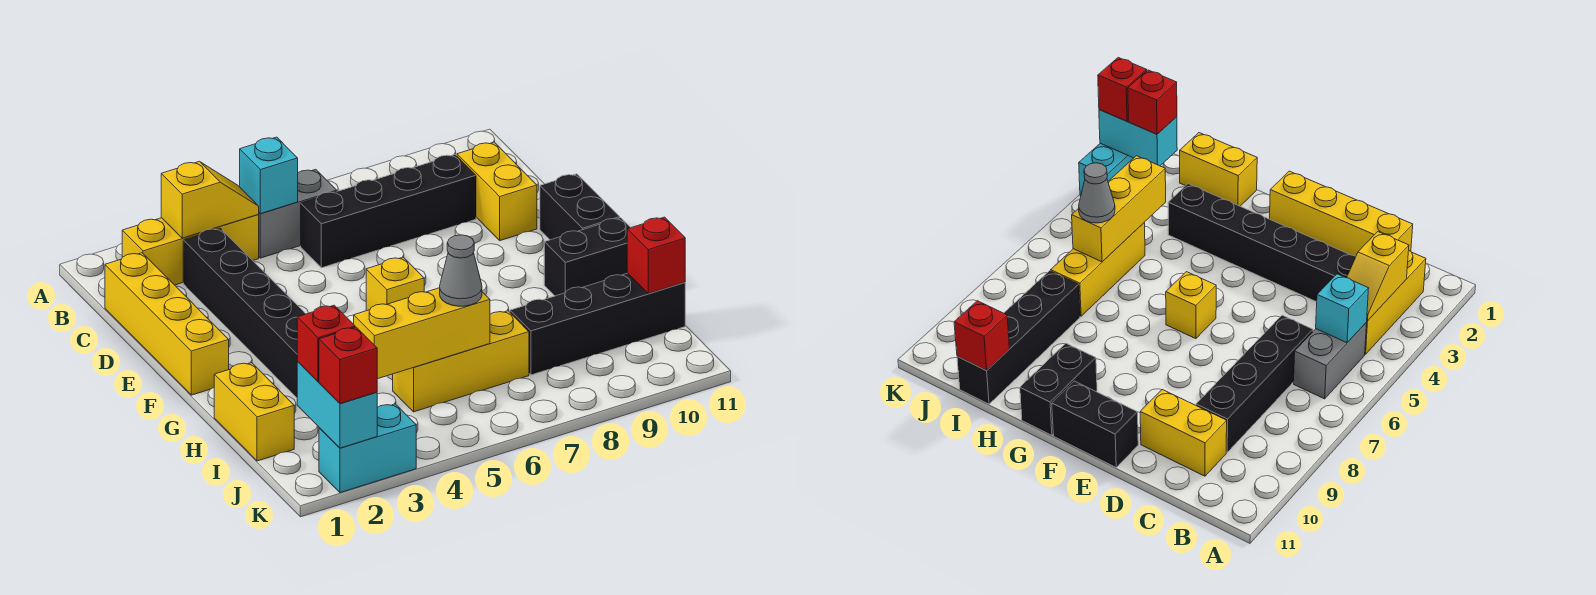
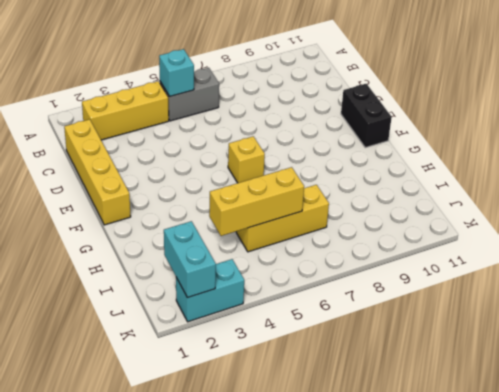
none -> black brick C3:H3 level 1
none -> black brick C6:C9 level 1
none -> yellow brick C10:D10 level 1

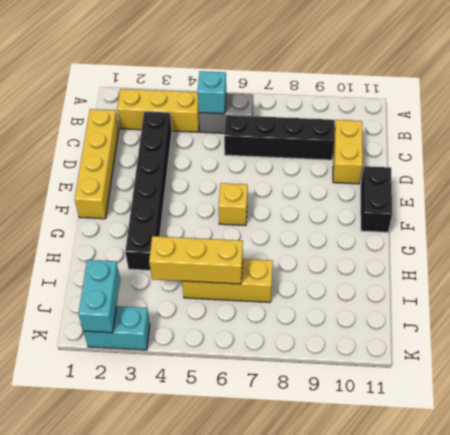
none -> black brick G10:G11 level 1
none -> yellow brick H1:I1 level 1
none -> black brick I8:I11 level 1

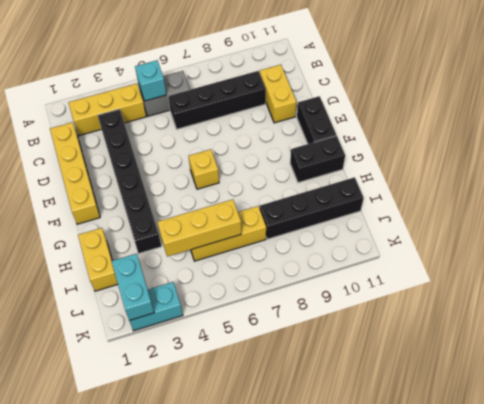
none -> yellow slope B3:B4 level 2 top 3
none -> red brick I11 level 2
none -> grey cone I6 level 3

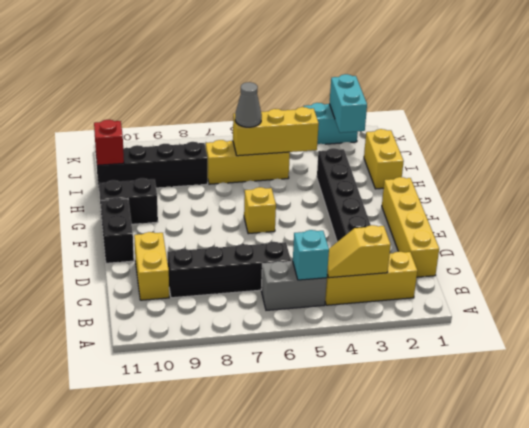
none -> red brick J2 level 3
none -> red brick K2 level 3

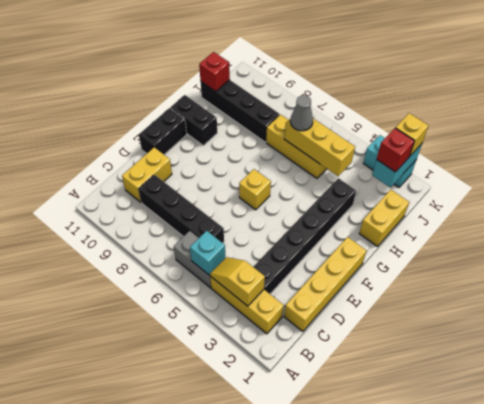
yellow brick K2 level 3 -> red brick K2 level 3

